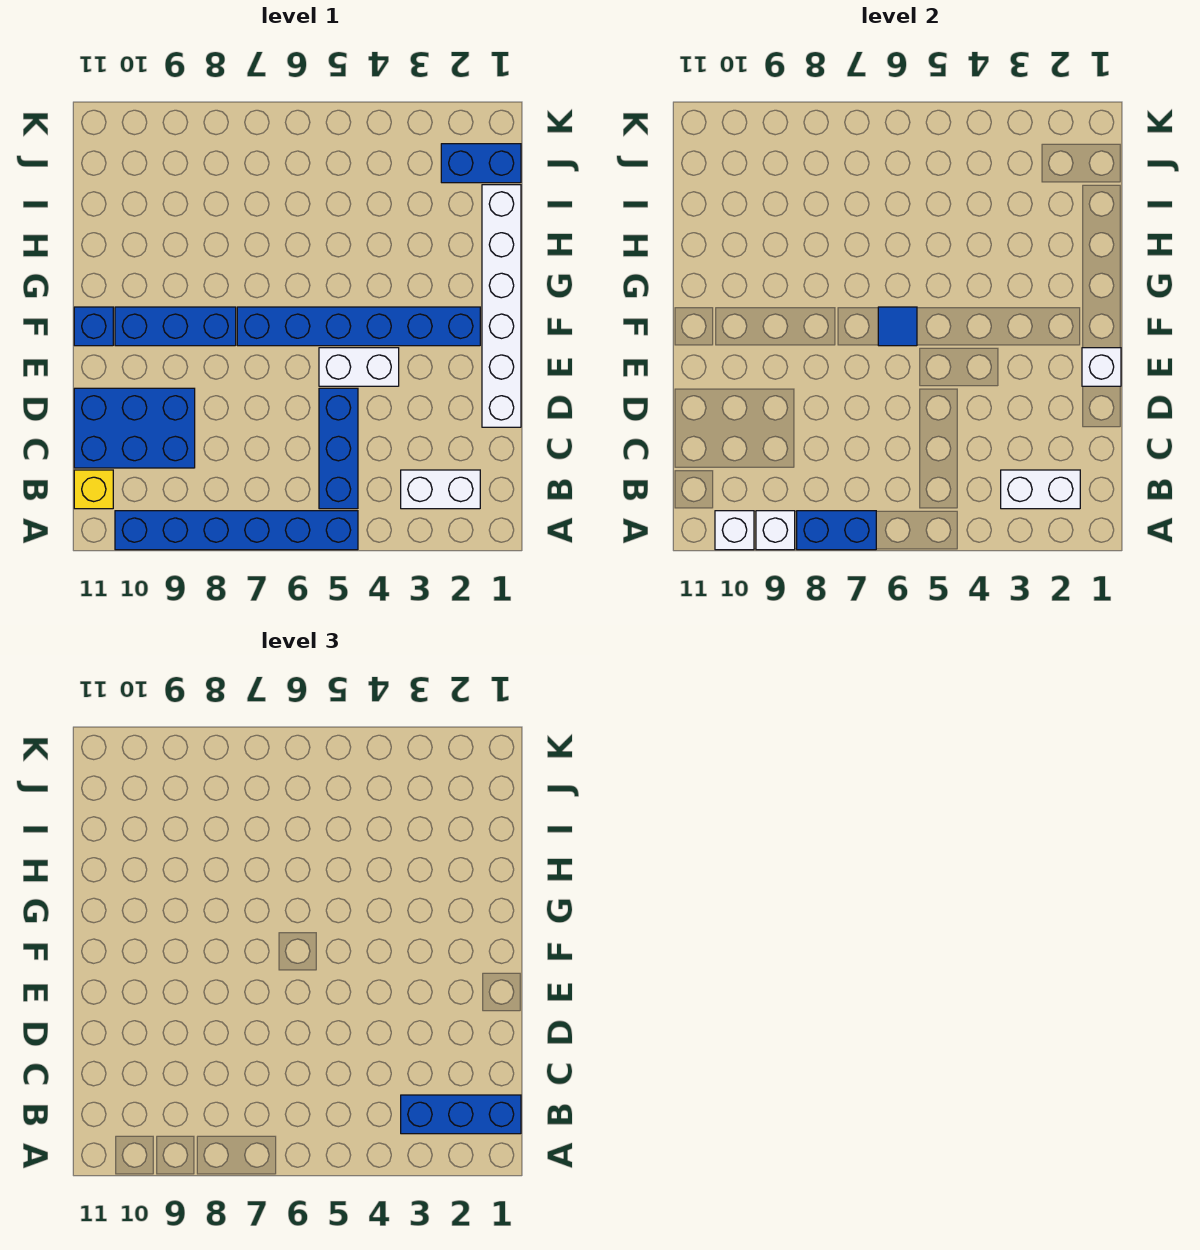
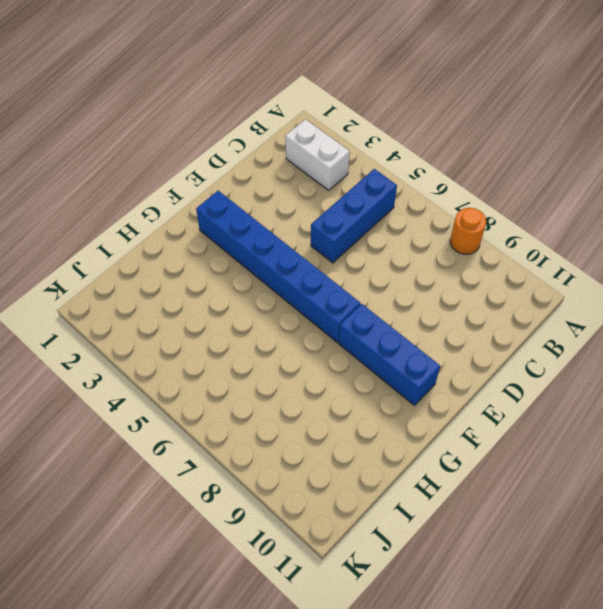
orange round brick A8 level 1 -> blue brick A5:A10 level 1
none -> yellow brick B11 level 1
none -> blue brick C9:D11 level 1
none -> white brick D1:I1 level 1

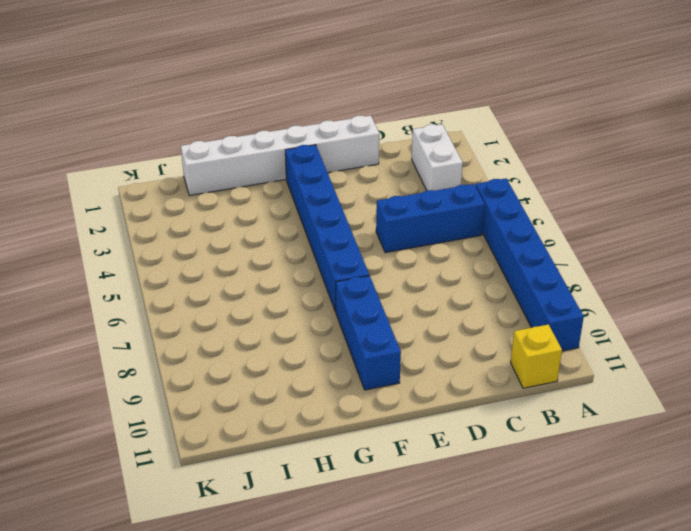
none -> blue brick C9:D11 level 1
none -> white brick E4:E5 level 1
none -> blue brick F11 level 1

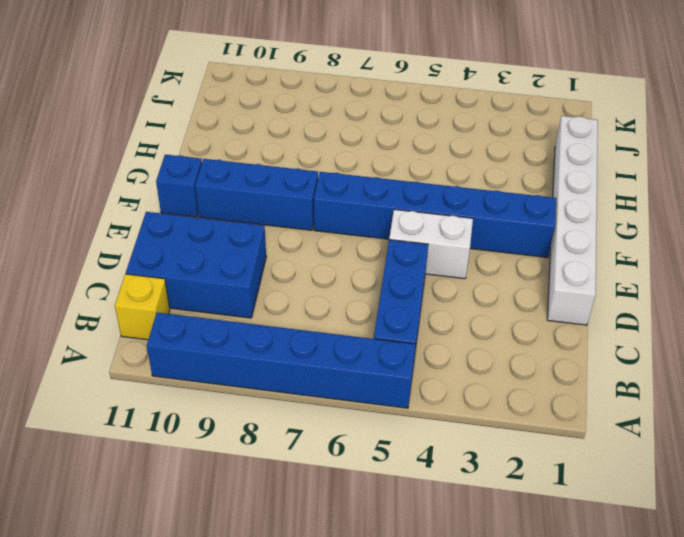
none -> white brick B2:B3 level 1
none -> blue brick J1:J2 level 1
none -> blue brick A7:A8 level 2

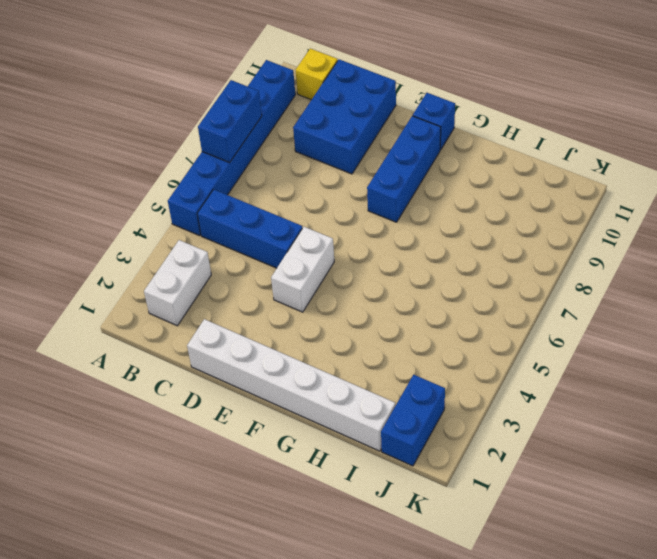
none -> blue brick F2:F7 level 1
none -> white brick A9 level 2
none -> white brick A10 level 2

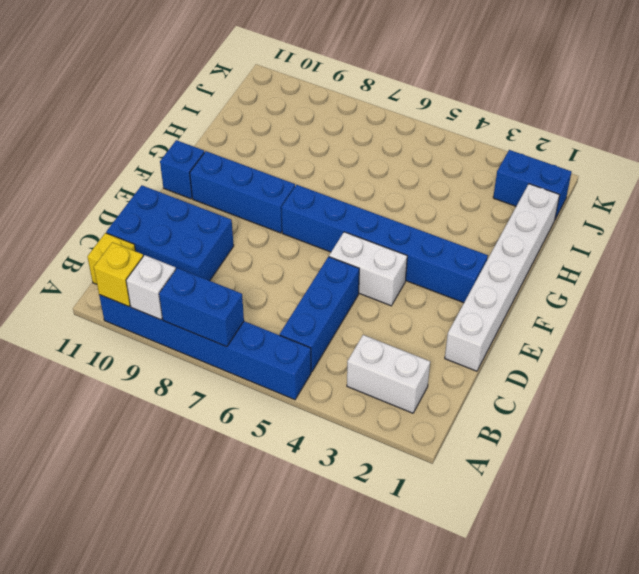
yellow brick A10 level 2 -> white brick A10 level 2
none -> white brick B2:B3 level 2
none -> white brick E1 level 2
none -> blue tile F6 level 2

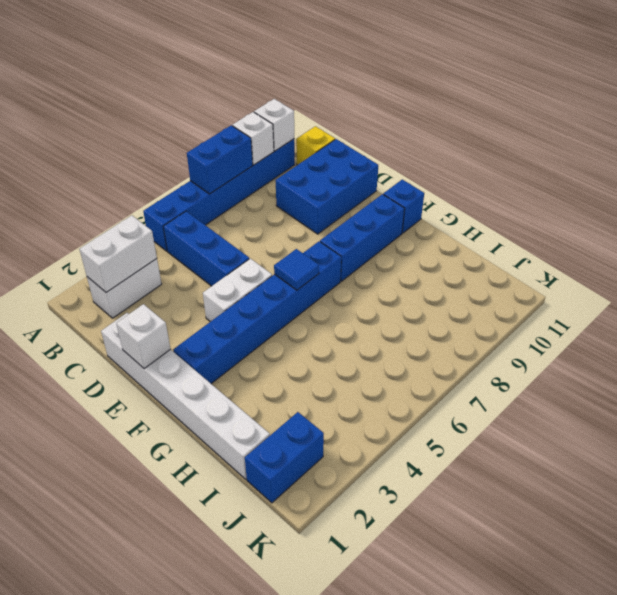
none -> blue brick B1:B3 level 3

